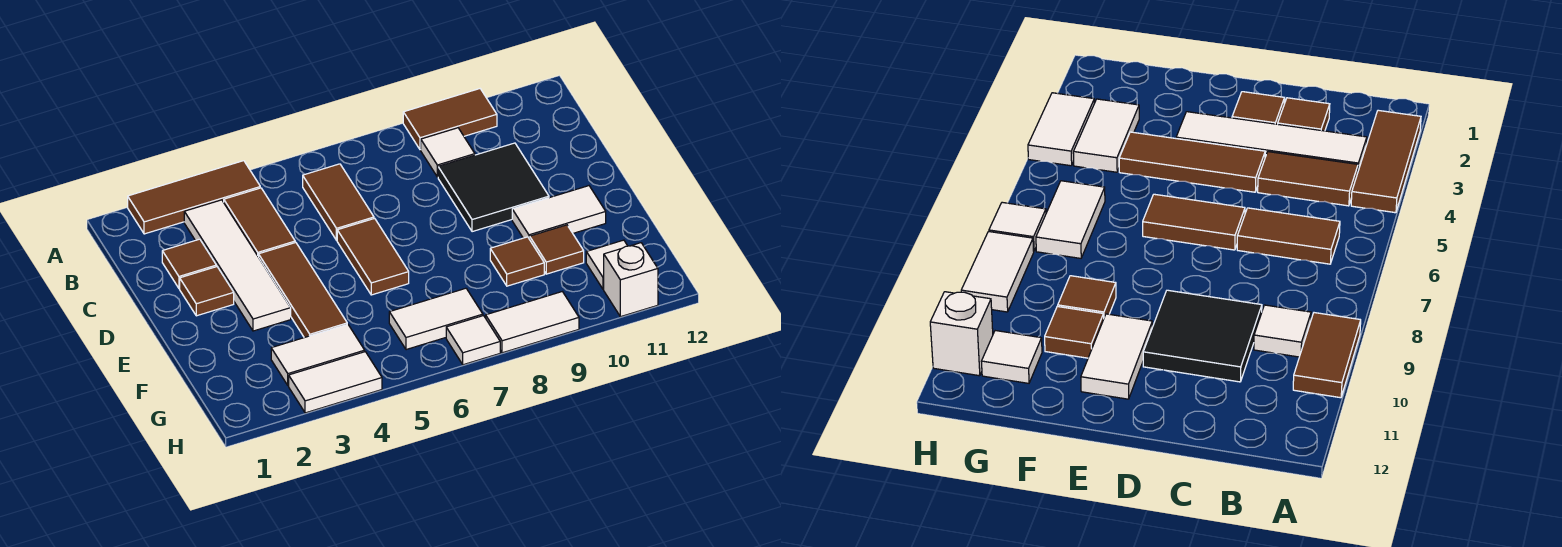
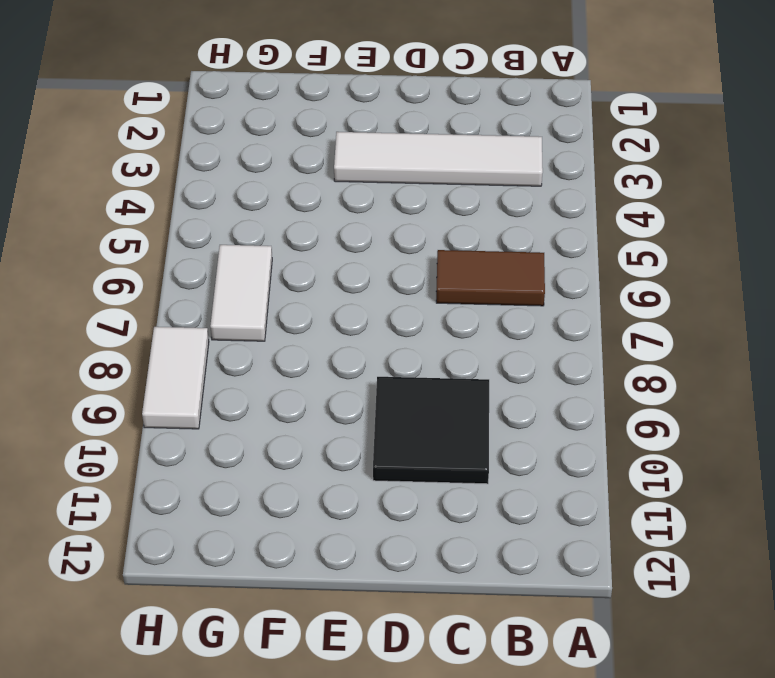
none -> brown tile A2:A4 level 1
none -> brown tile A9:A10 level 1
none -> brown tile B4:C4 level 1

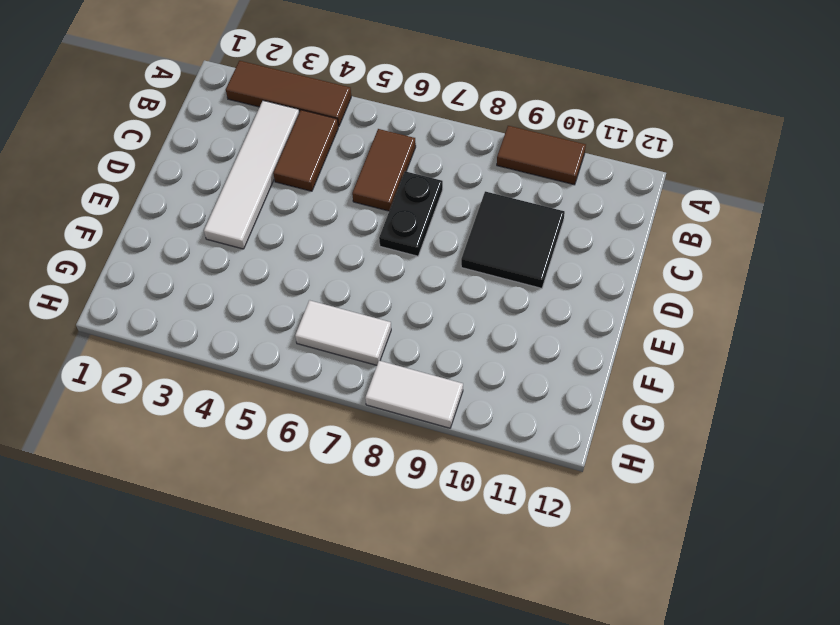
black plate C7:D7 level 1 -> none
none -> white tile B9 level 1
none -> brown tile C2 level 1
none -> brown tile D2 level 1

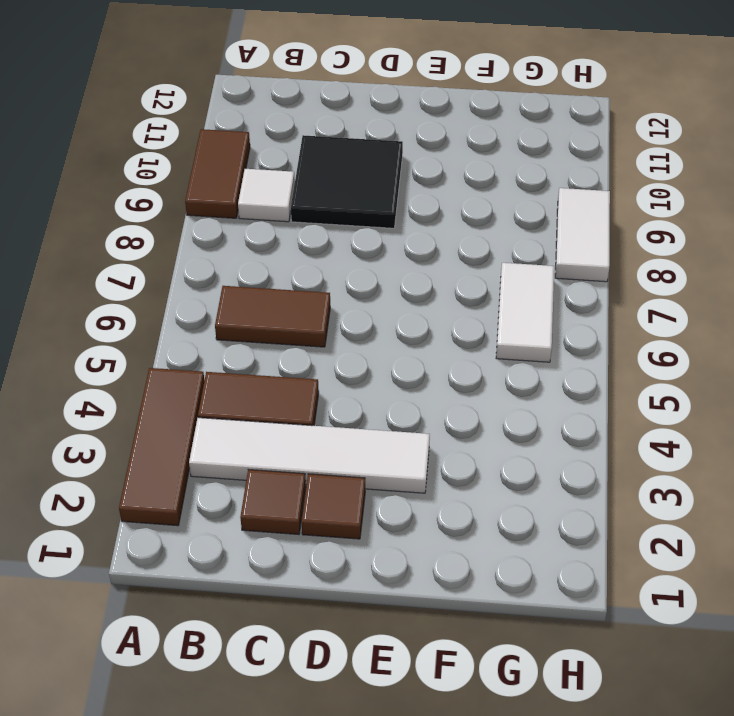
none -> brown tile D4:F4 level 1
none -> brown tile D6:E6 level 1
none -> white tile E10:E11 level 1

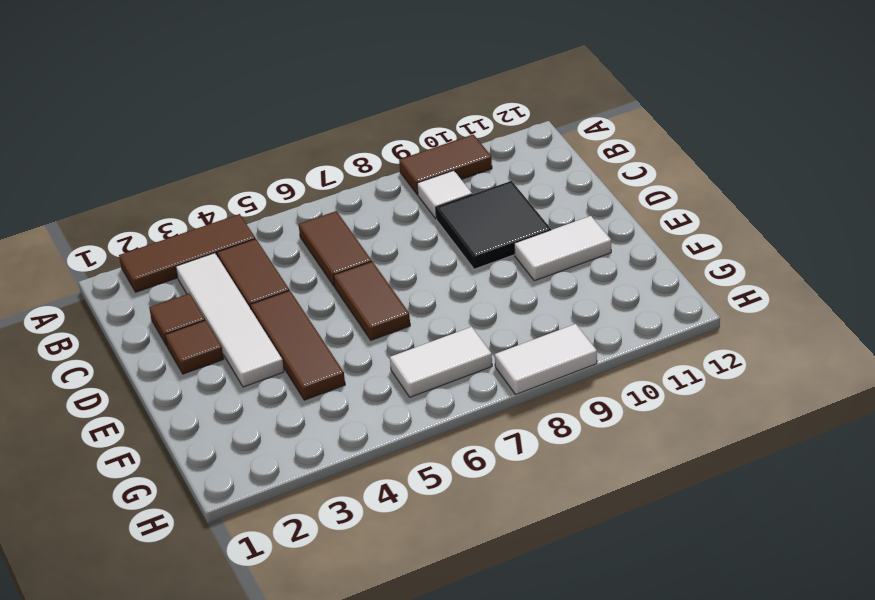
none -> brown tile F9 level 1
none -> brown tile F10 level 1
none -> white tile G3:G4 level 1

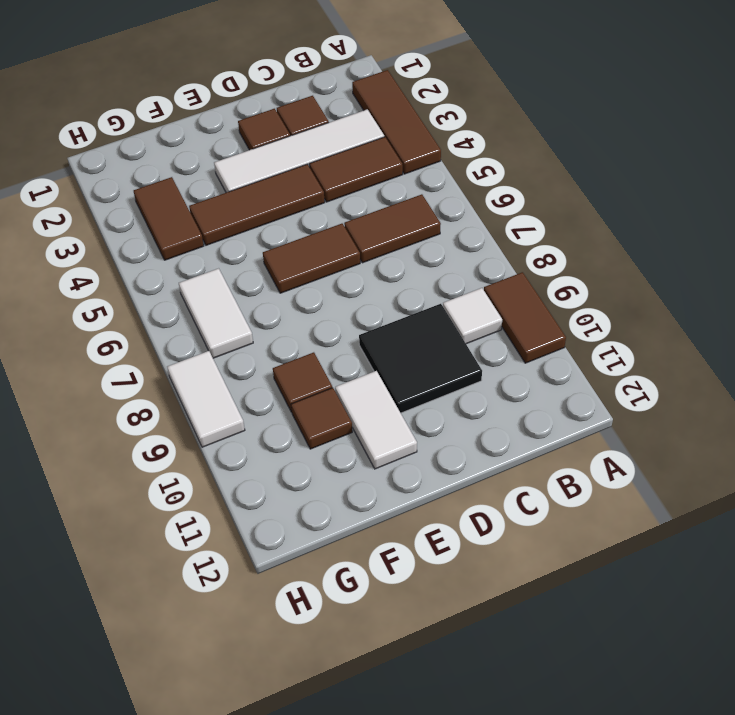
brown tile G3:G4 level 1 -> white tile G3:G4 level 1
none -> white tile G11 level 1
none -> white tile H3:H4 level 1
none -> white tile H7 level 1

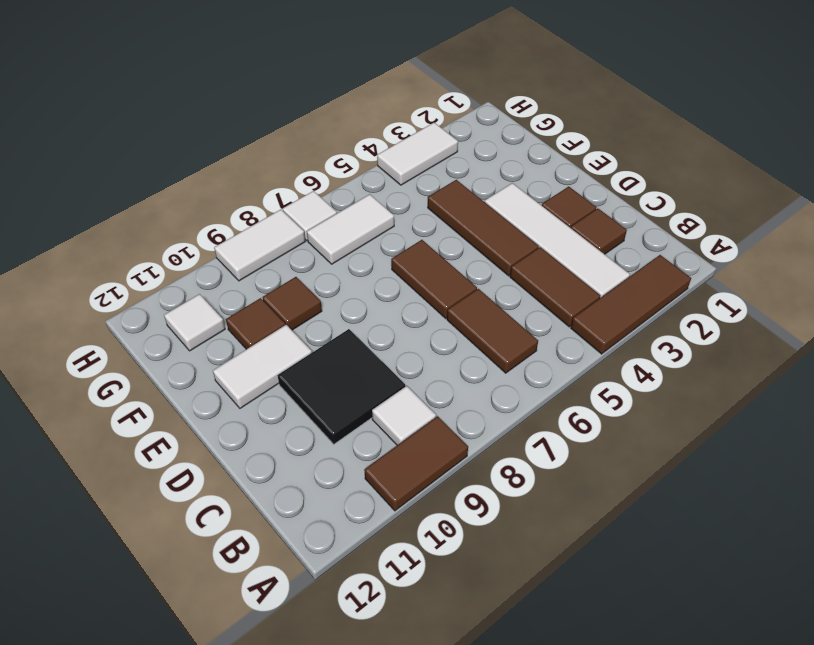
none -> white tile G3:G4 level 1
none -> white brick H11 level 1

